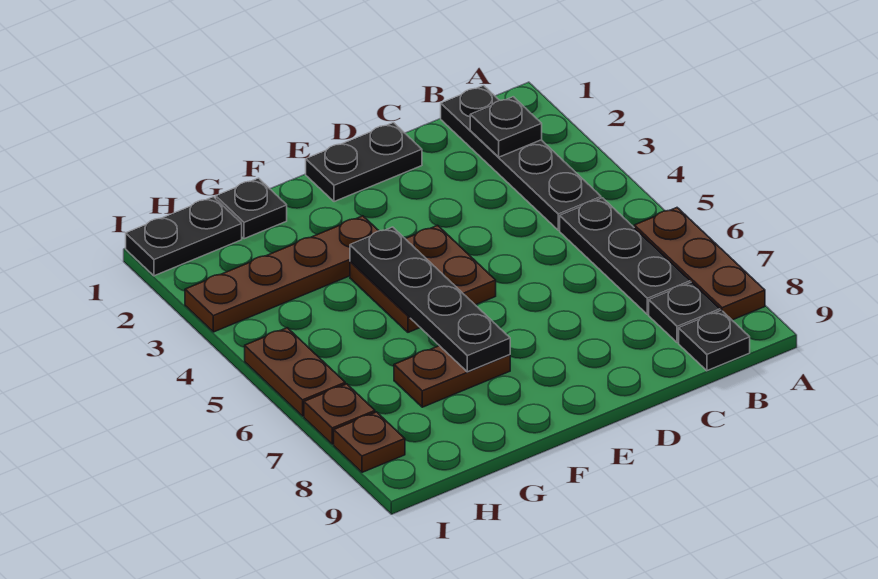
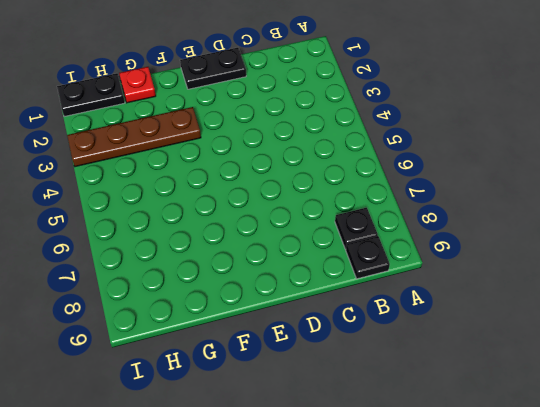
red plate G1 level 1 -> black plate G1 level 1
none -> brown plate A6:A8 level 1
none -> black plate B1:B4 level 1
none -> black plate B5:B7 level 1

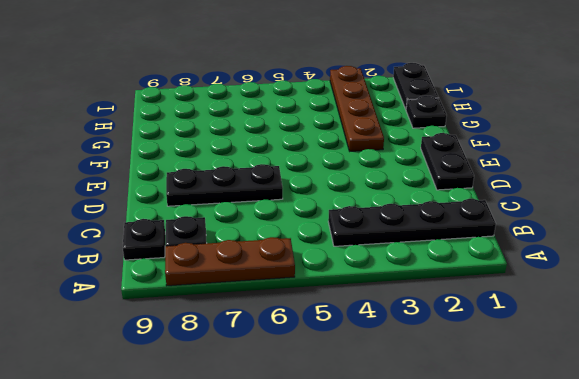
black plate D6:D8 level 1 -> black plate B5:B7 level 1
none -> brown plate E4:F5 level 1
none -> brown plate F7:G7 level 1
none -> brown plate I5:I6 level 1

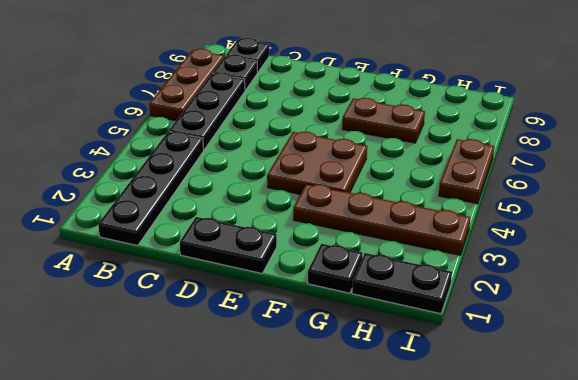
none -> brown plate I7 level 1
none -> brown plate I8 level 1
none -> black plate B2 level 2

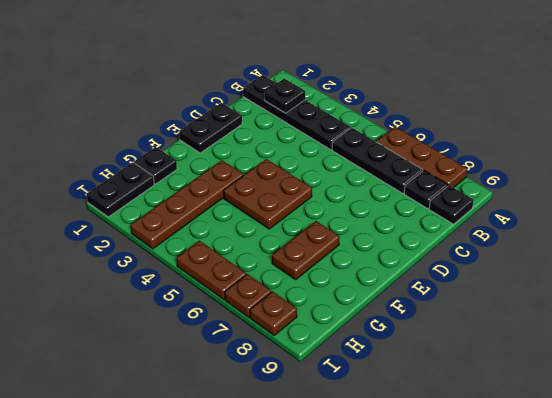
none -> black plate F4:F7 level 2

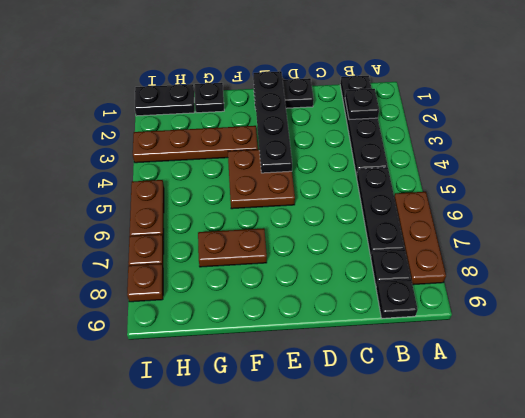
black plate E1:E4 level 2 -> black plate F4:F7 level 2

